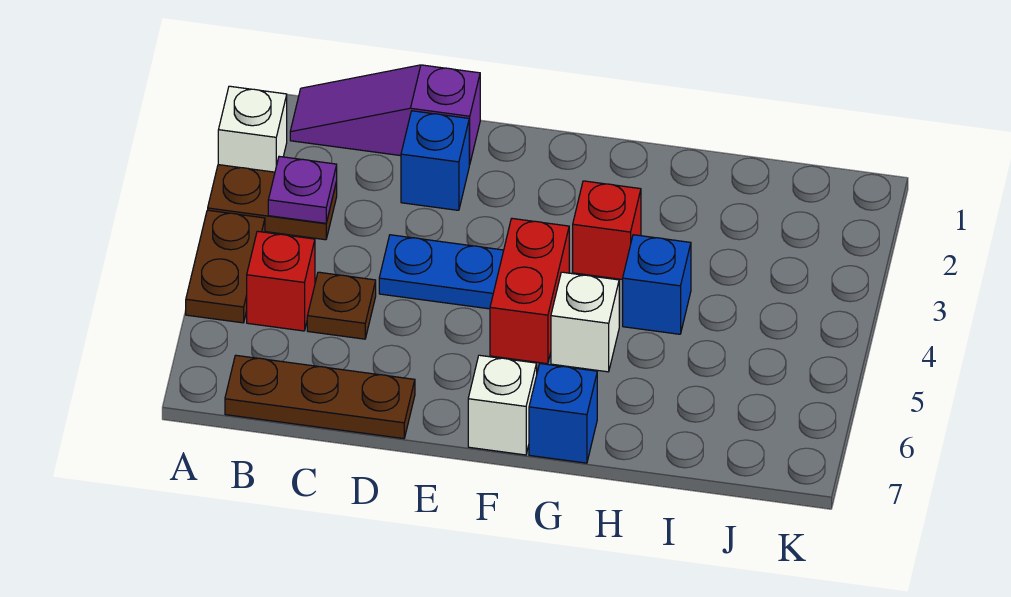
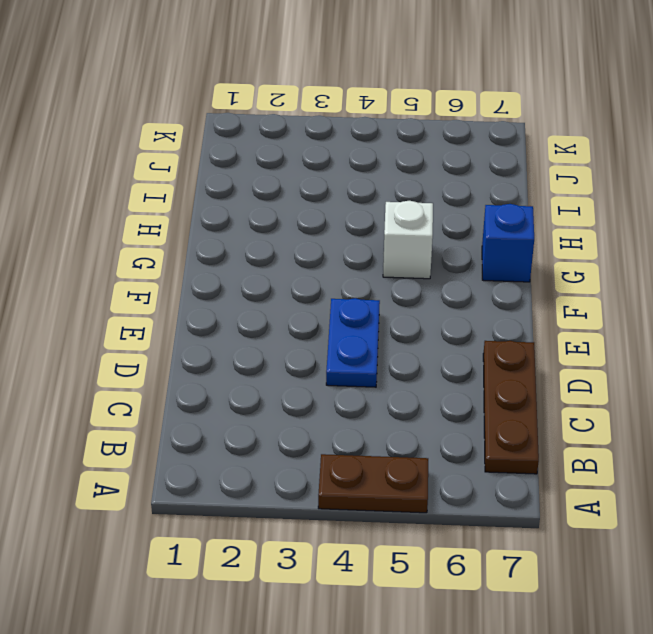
none -> white brick A2 level 1
none -> brown plate A3:B3 level 1
none -> purple slope B1:D1 level 1 top D

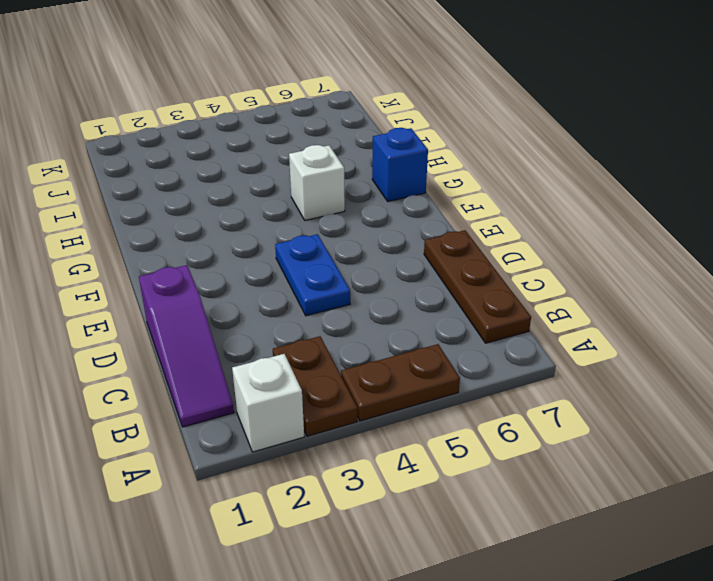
none -> red brick B5 level 1
none -> brown plate C5 level 1
none -> blue brick D2 level 1

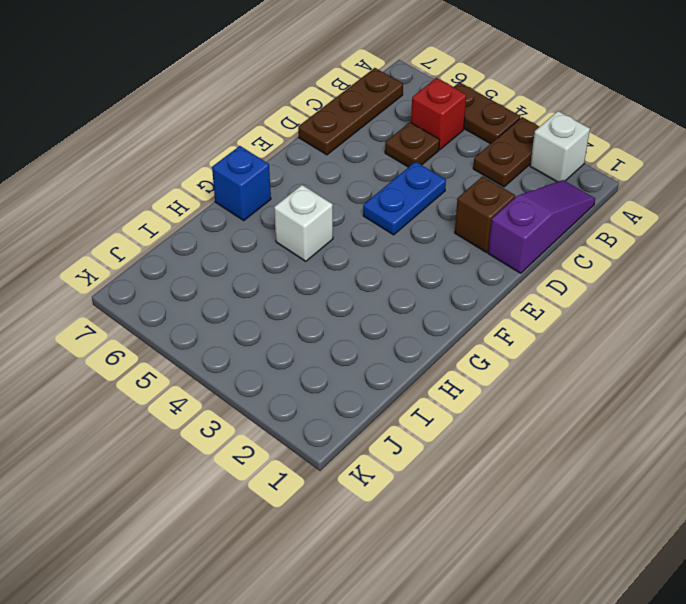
brown brick D2 level 1 -> blue brick D2 level 1
none -> red brick F4:F5 level 1
none -> white brick F7 level 1
none -> red brick G3 level 1

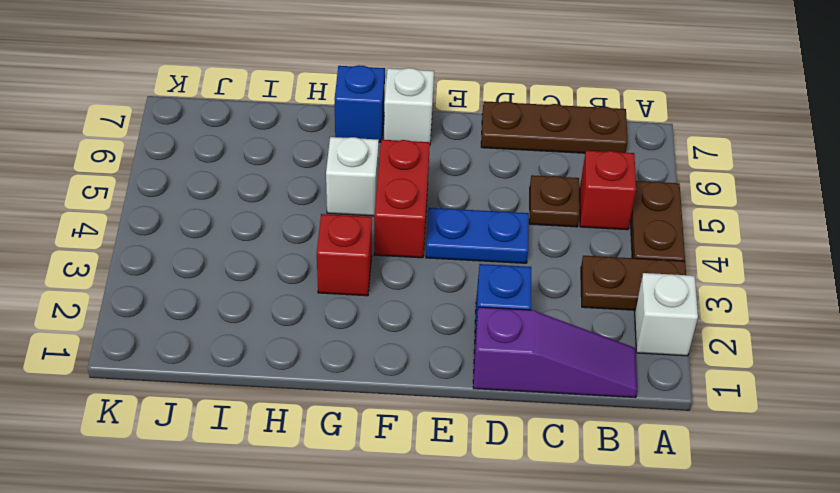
none -> blue brick H4 level 1
none -> purple plate B3 level 2

